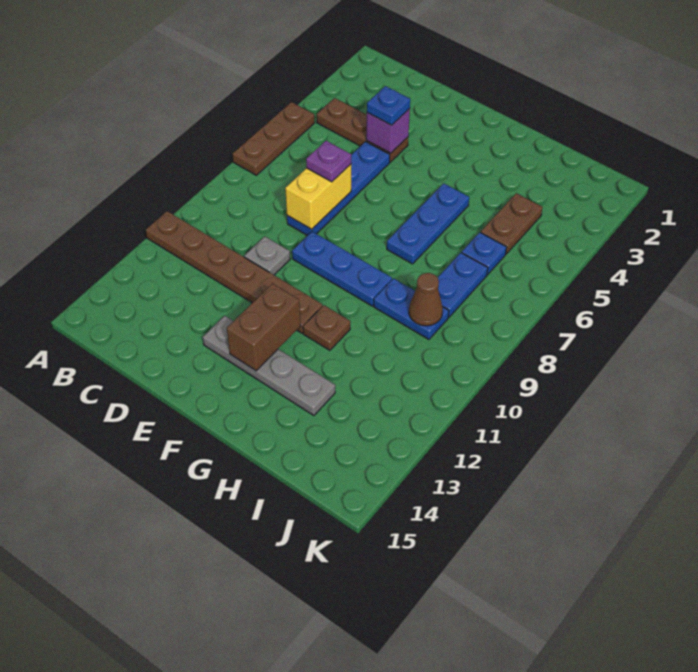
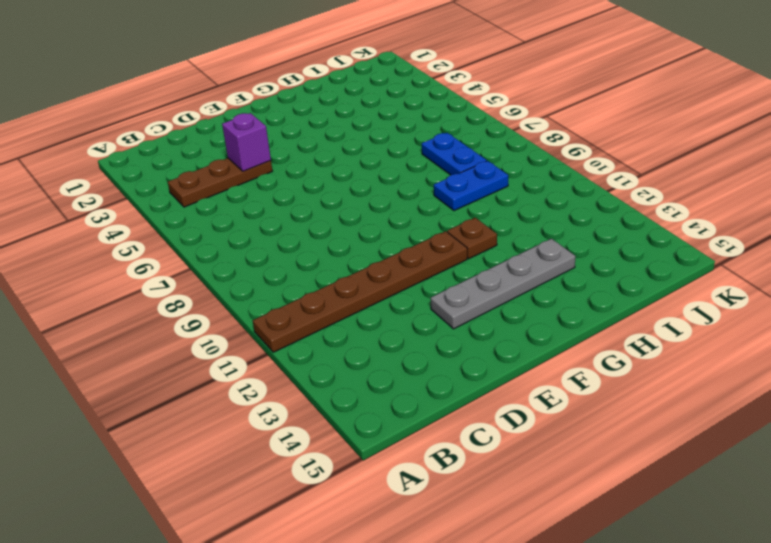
none -> brown plate A5:A7 level 1
none -> blue plate D5:D8 level 1
none -> grey plate D10 level 1

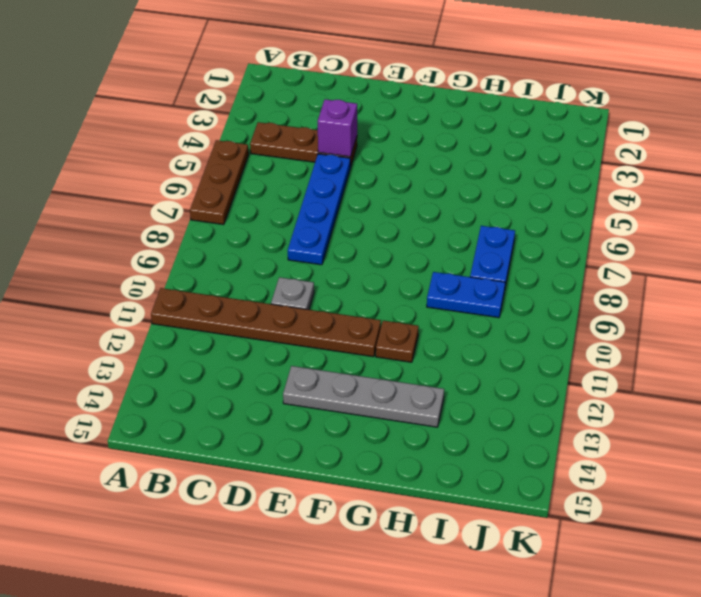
none -> blue plate E9:G9 level 1
none -> blue plate G5:G7 level 1
none -> brown plate I4:I5 level 1

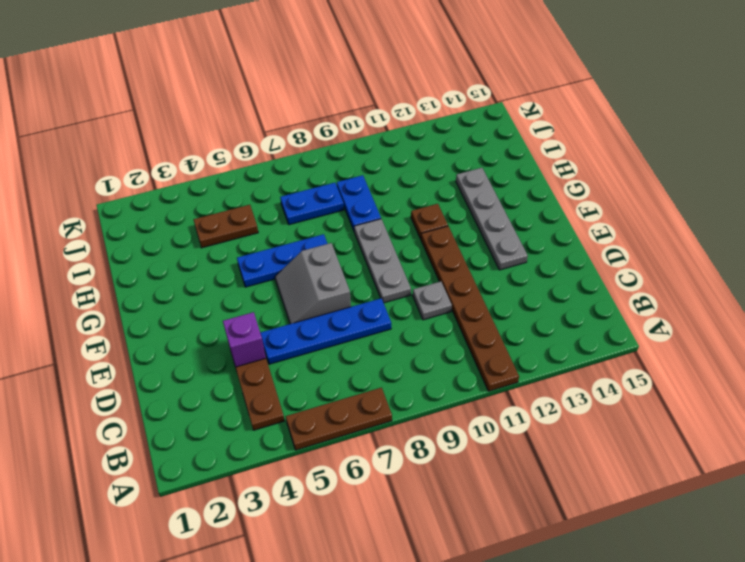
grey slope E6:F7 level 1 top 7 -> none
grey plate E9:G9 level 1 -> blue plate E9:G9 level 1
none -> blue plate I6 level 1
none -> yellow brick D7:D8 level 2
none -> brown brick F12:F13 level 2

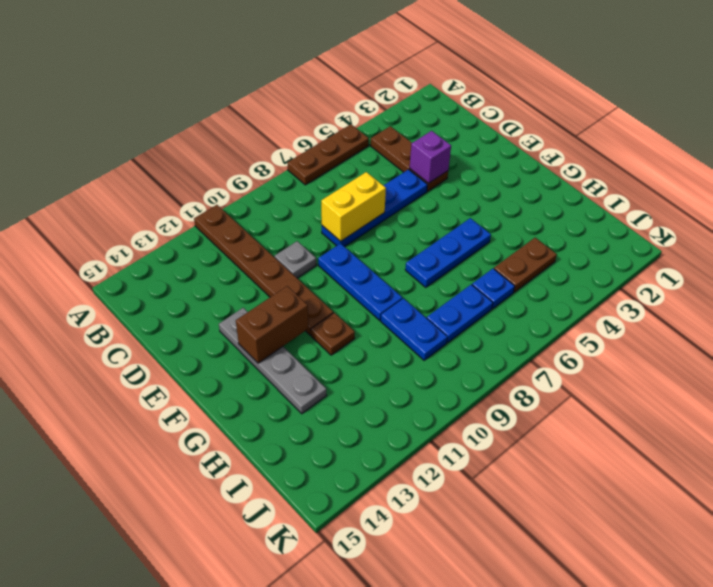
none -> brown cone I9 level 2
none -> blue plate D4 level 3
none -> purple plate D7 level 3

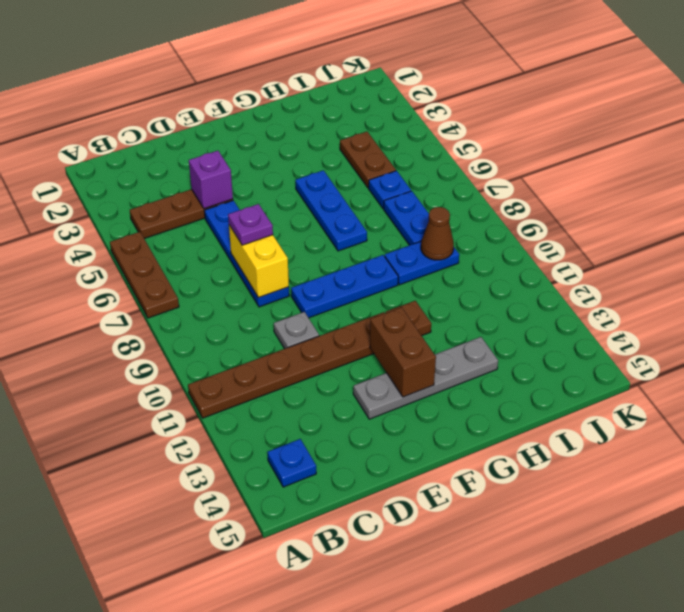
blue plate B14 level 1 -> blue plate D4 level 3

